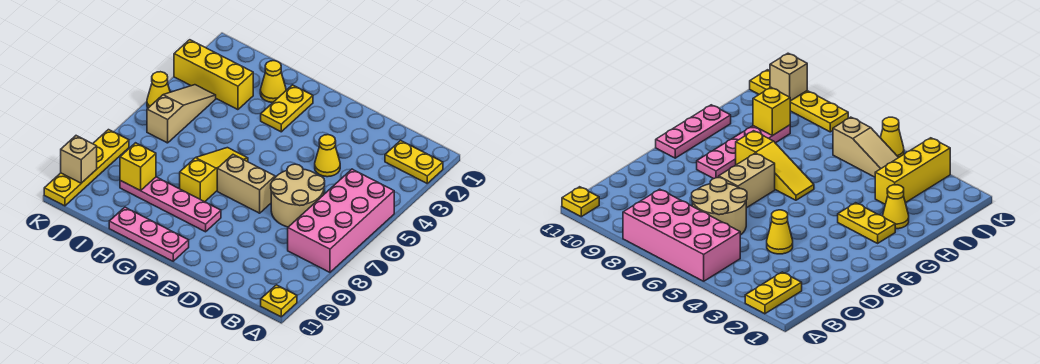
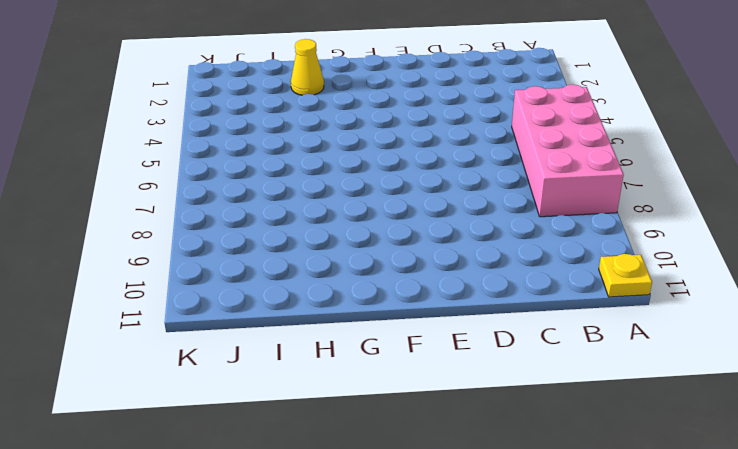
none -> yellow plate A2:B2 level 1
none -> tan round brick C6:D7 level 1
none -> yellow cone D4 level 1

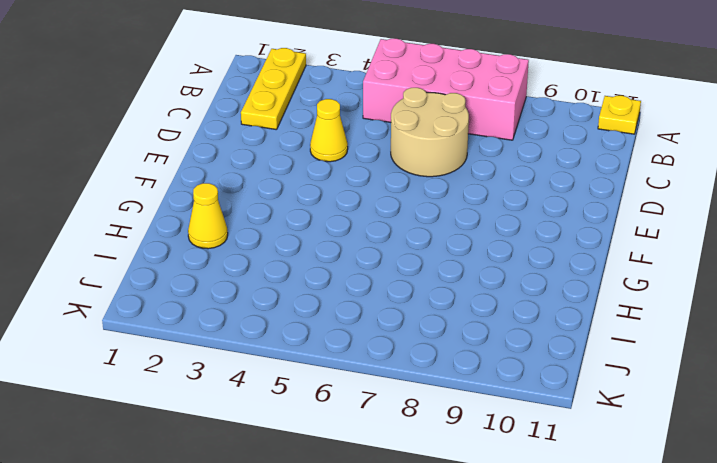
yellow plate A2:C2 level 1 -> yellow plate A2:B2 level 1
none -> tan brick E7:F7 level 1
none -> pink plate F9:I9 level 1
none -> pink plate F11:H11 level 1

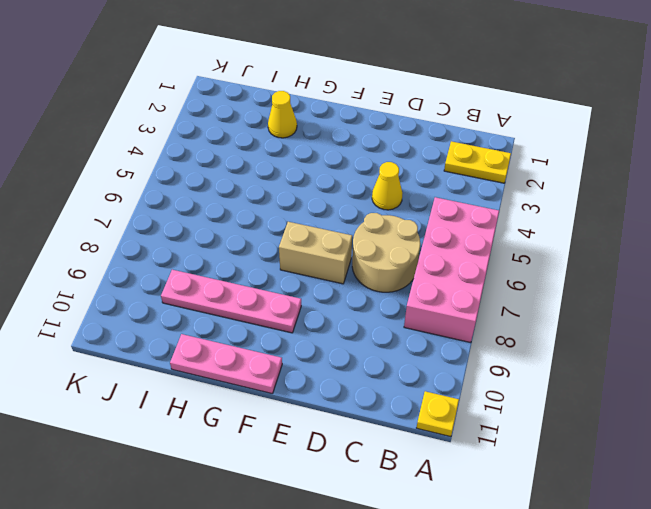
none -> yellow plate G2:G3 level 1
none -> yellow slope G6:G8 level 1 top 8
none -> yellow brick I3:K3 level 1

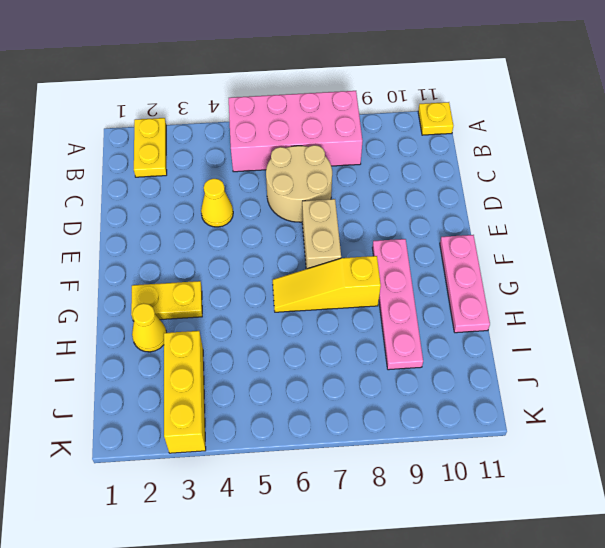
none -> tan slope J4:J6 level 1 top 6
none -> yellow cone K5 level 1
none -> yellow plate K8:K11 level 1

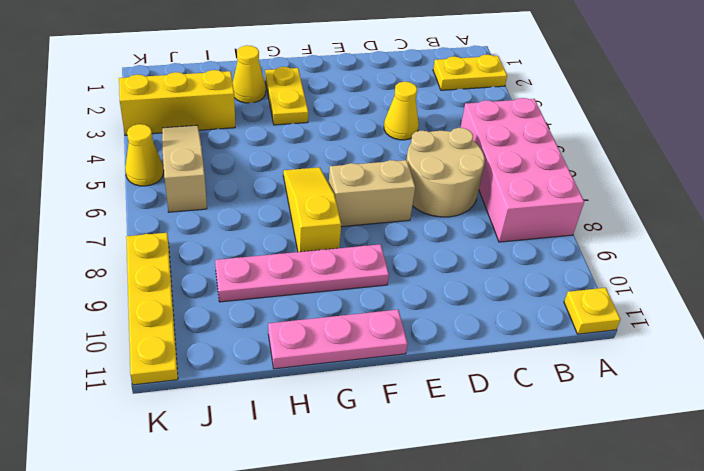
none -> yellow brick I9 level 2
none -> tan brick K10 level 2

